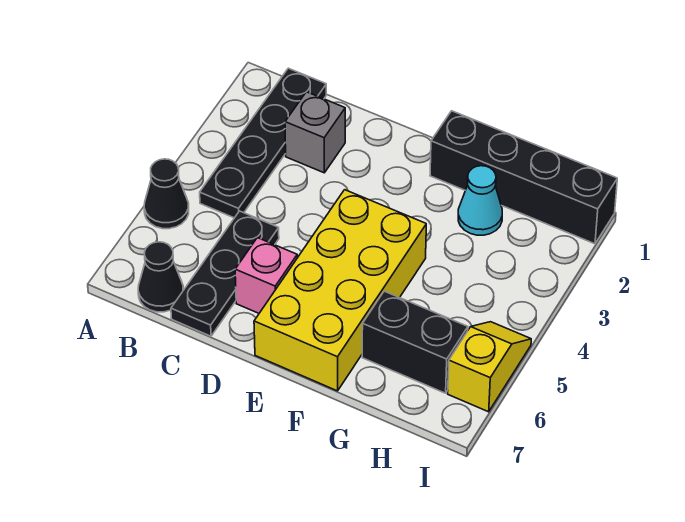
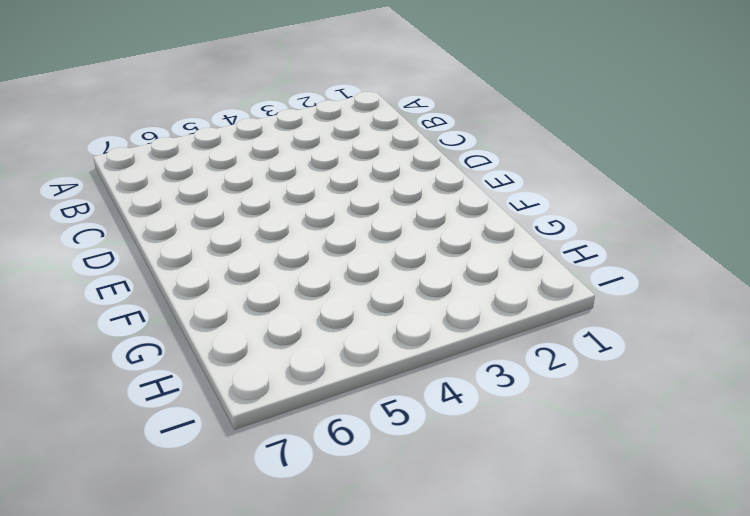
none -> black cone A5 level 1
none -> black plate B1:B4 level 1

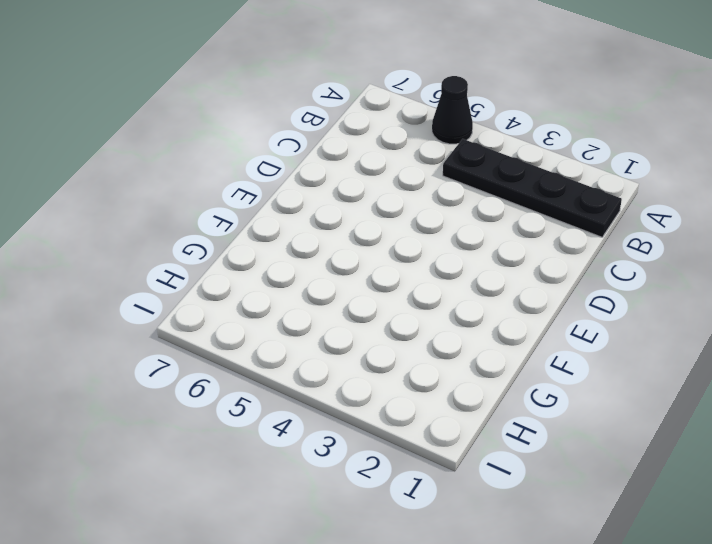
none -> black cone B7 level 1
none -> grey brick C2 level 1

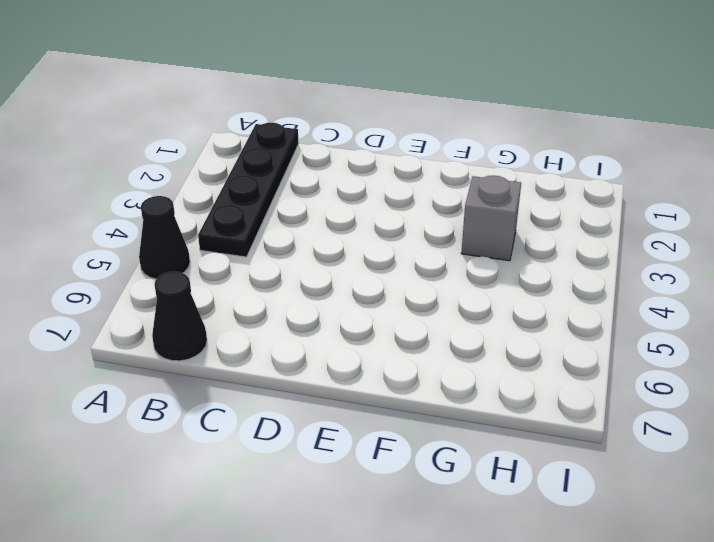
grey brick G3 level 1 -> grey brick C2 level 1
none -> black plate C5:C7 level 1
none -> pink brick D6 level 1

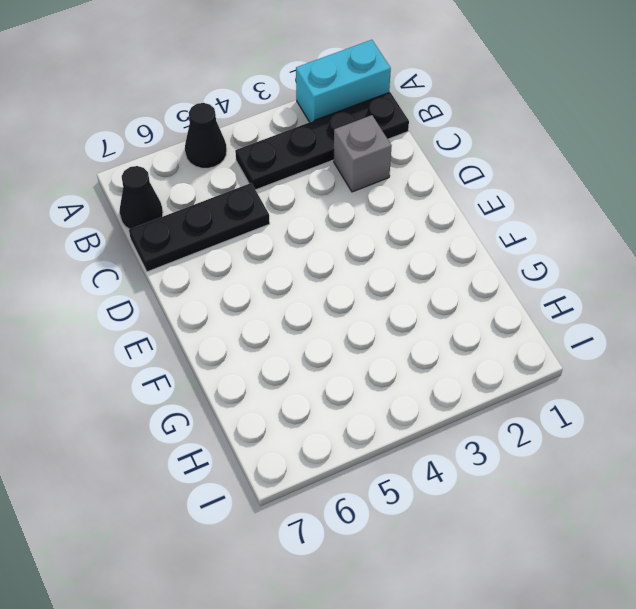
cyan brick A1:A2 level 1 -> none
none -> pink brick D6 level 1
none -> yellow brick E4:F7 level 1

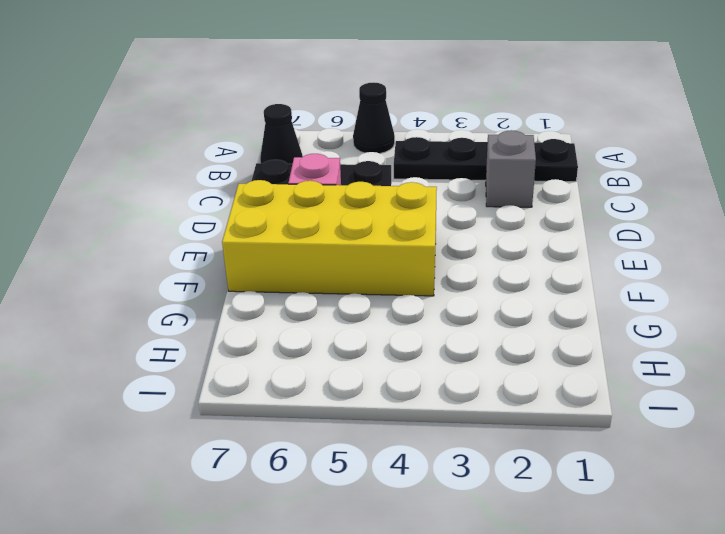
none -> black brick F1:I1 level 1
none -> cyan cone G2 level 1

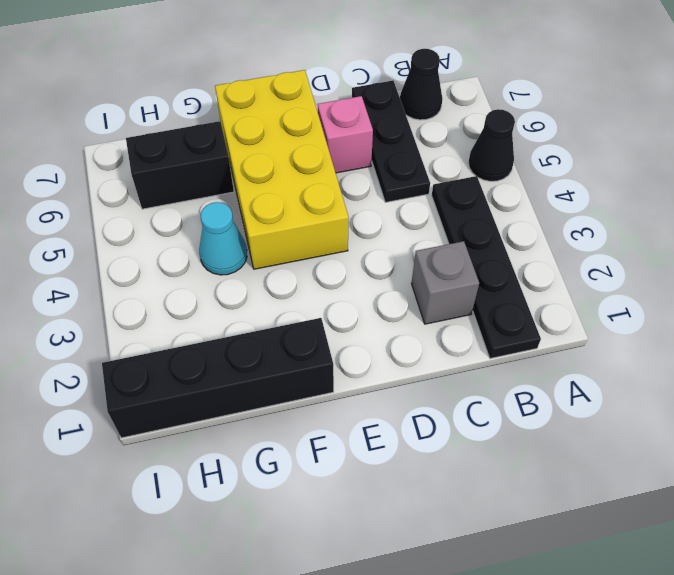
cyan cone G4 level 1 -> cyan cone G2 level 1
none -> yellow slope I5:I6 level 1 top 6

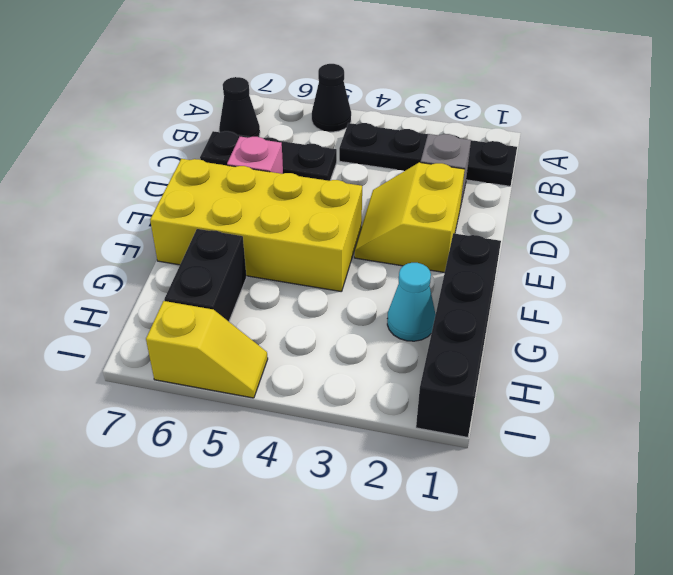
yellow slope D2:E3 level 1 top 2 -> none

